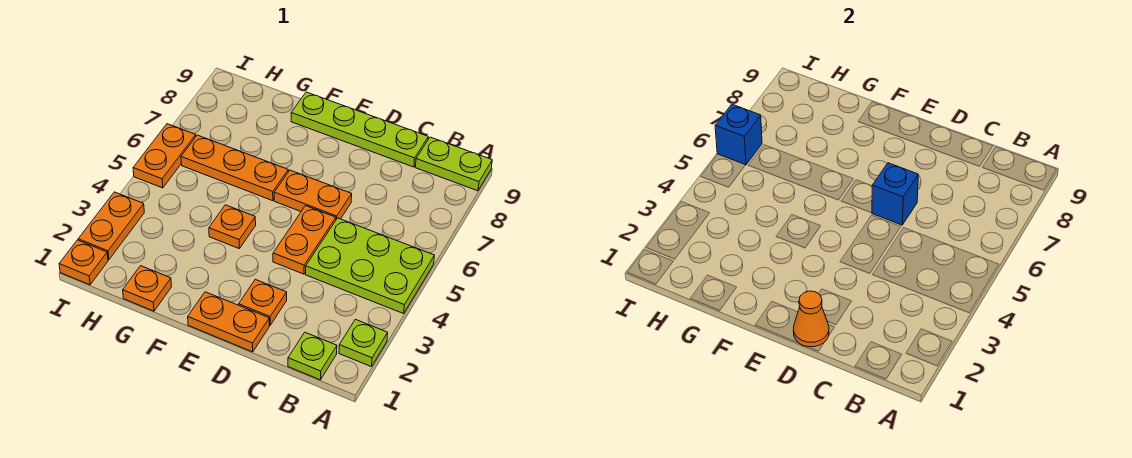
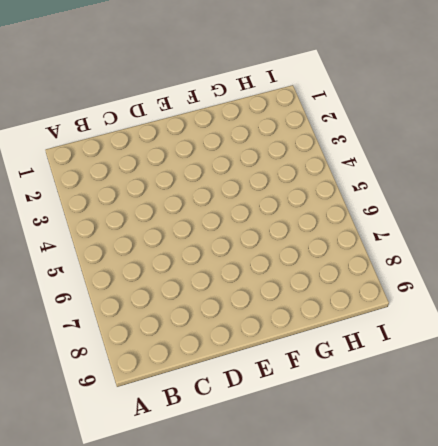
none -> lime plate A2 level 1
none -> lime plate A4:C5 level 1
none -> lime plate A9:B9 level 1

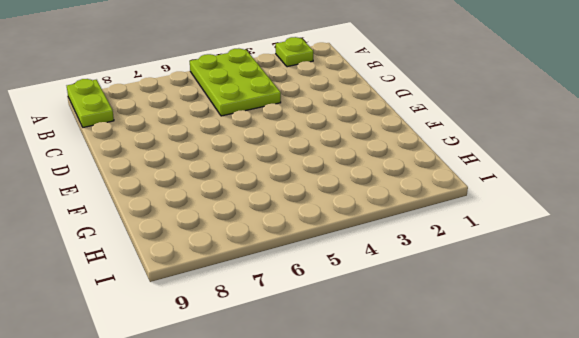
none -> lime plate B1 level 1
none -> lime plate C9:F9 level 1
none -> orange plate D1:E1 level 1

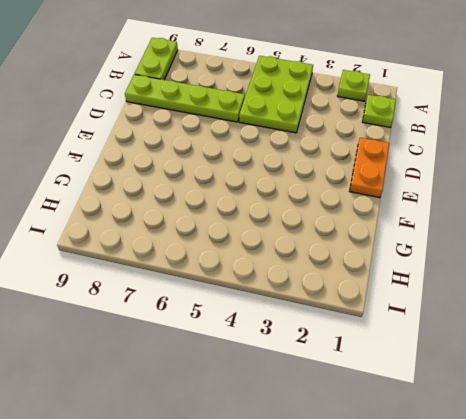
lime plate C6:C9 level 1 -> lime plate C9:F9 level 1
none -> orange plate D2 level 1
none -> orange plate D4:D5 level 1
none -> orange plate D6:E6 level 1

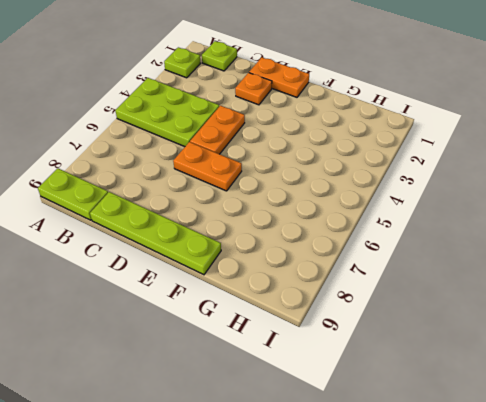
none -> orange plate F4 level 1
none -> orange plate F6:H6 level 1
none -> orange plate G1 level 1

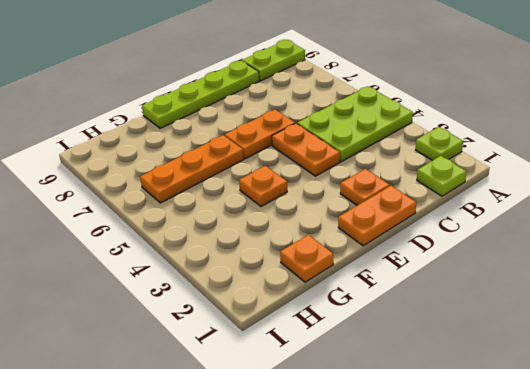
none -> orange plate I1 level 1
none -> orange plate I2:I3 level 1
none -> orange plate I5:I6 level 1

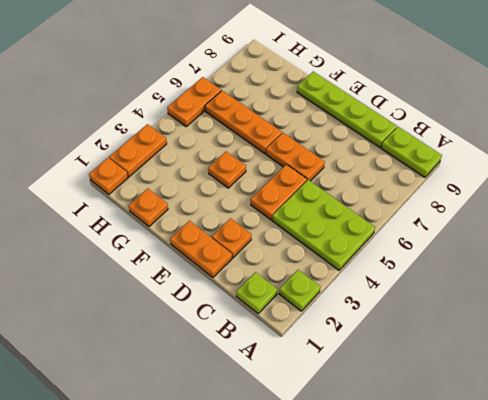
none -> orange cone D1 level 2
none -> blue brick D6 level 2
none -> blue brick I6 level 2

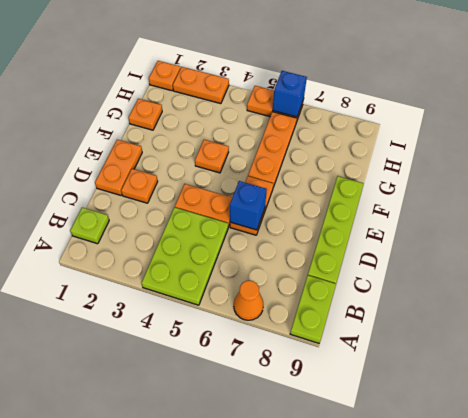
orange cone A7 level 1 -> orange cone D1 level 2
none -> lime plate A2 level 1

